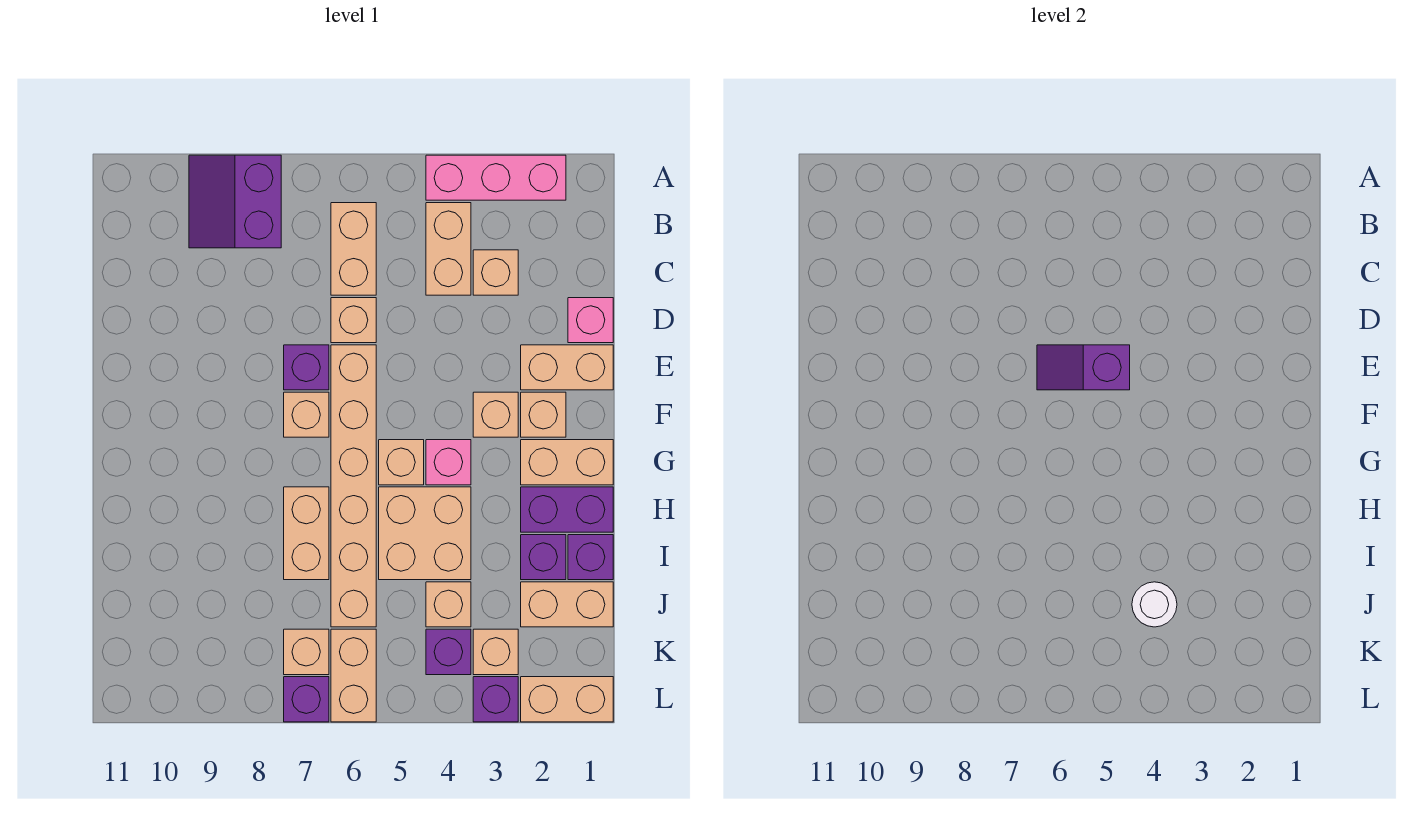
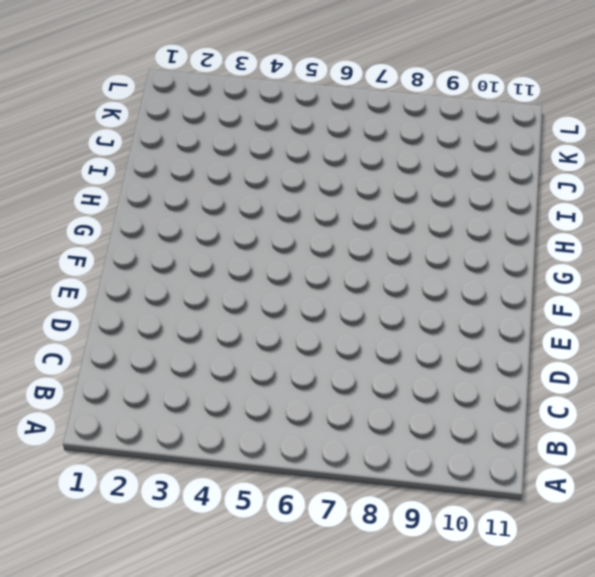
none -> pink brick A2:A4 level 1
none -> purple slope A8:B9 level 1 top 8
none -> tan brick B4:C4 level 1
none -> tan brick B6:C6 level 1

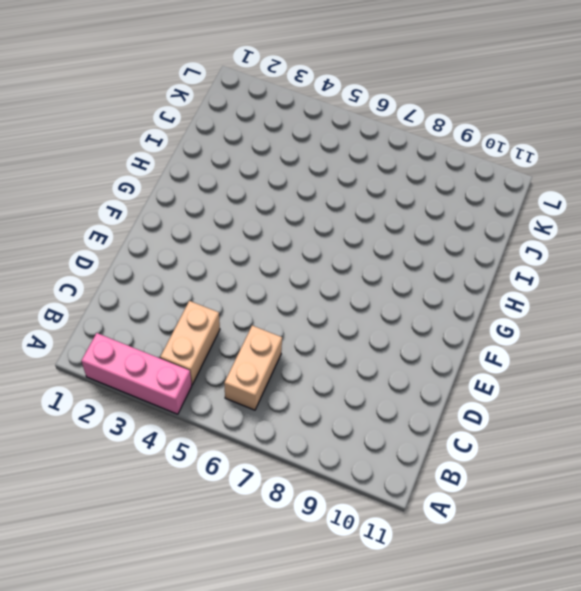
none -> purple slope A8:B9 level 1 top 8
none -> tan brick C3 level 1
none -> pink brick D1 level 1
none -> tan brick D6 level 1

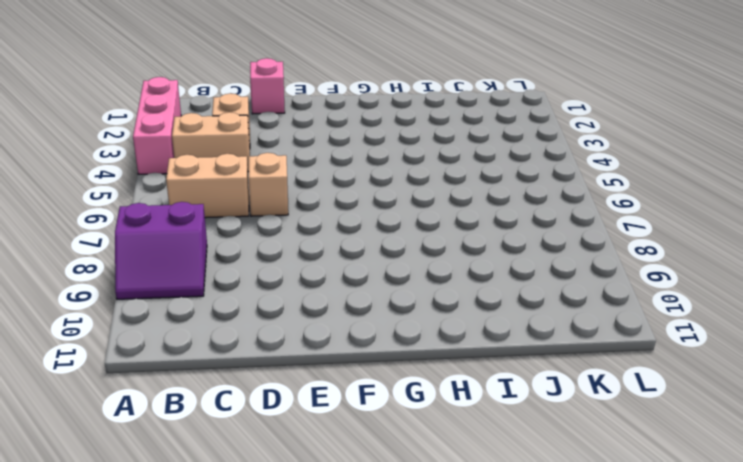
none -> tan brick E1:E2 level 1
none -> tan brick E6:J6 level 1
none -> purple brick E7 level 1
none -> tan brick F2 level 1

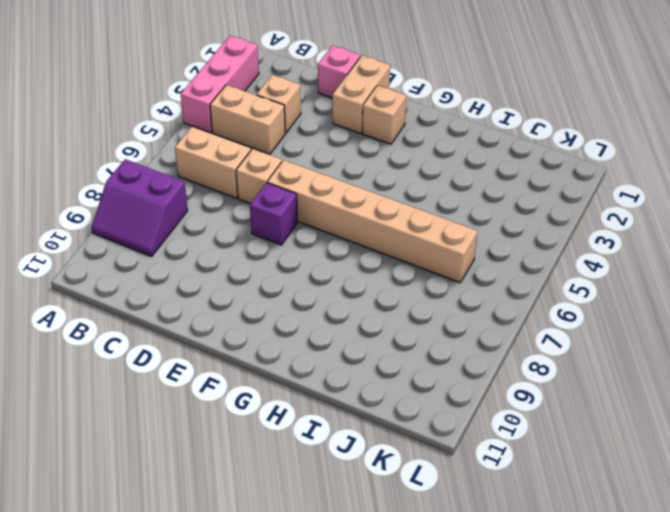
none -> tan brick F3 level 1
none -> tan brick F7 level 1
none -> tan brick G1:G2 level 1
none -> pink brick G4 level 1

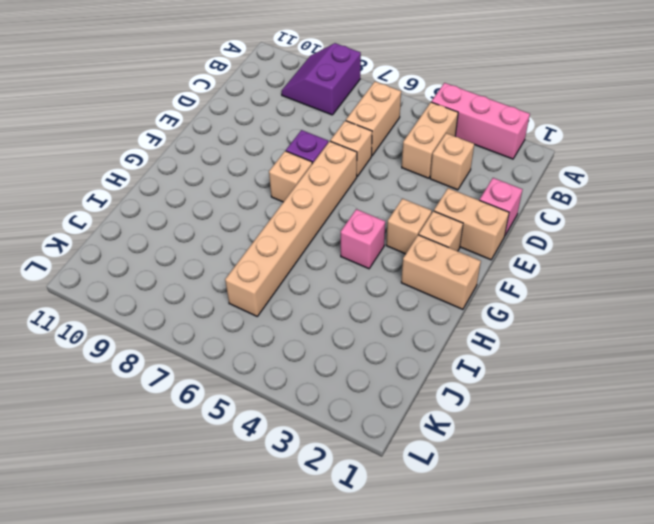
none -> tan brick G5 level 1
none -> purple brick H1:H2 level 1
none -> tan brick H4:I5 level 1
none -> tan brick H7:I7 level 1

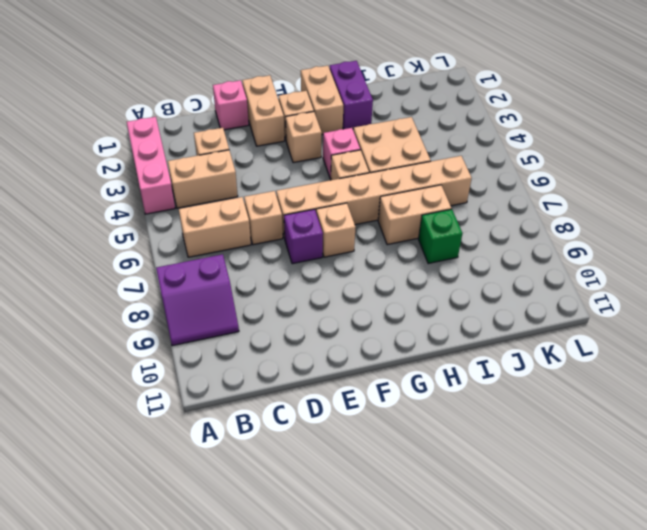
green brick I8 level 1 -> none
none -> purple brick I1 level 1
none -> purple brick I2 level 1
none -> tan brick J1:J2 level 1
none -> tan brick J4 level 1

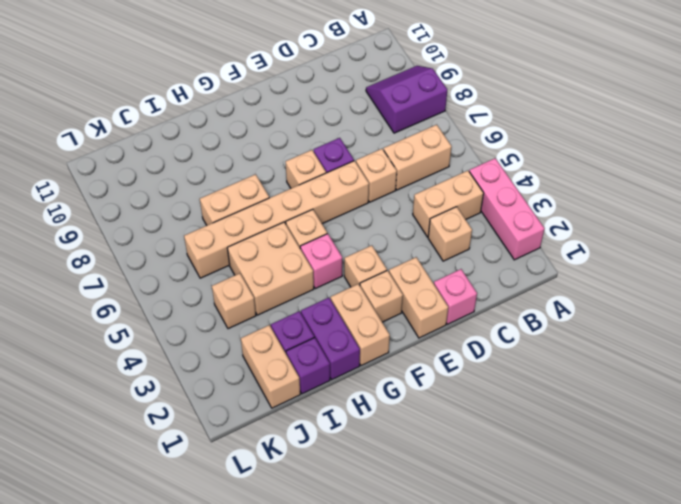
none -> tan brick K3 level 1
none -> purple brick K4 level 1
none -> tan brick K6:L6 level 1
none -> tan brick K7 level 1

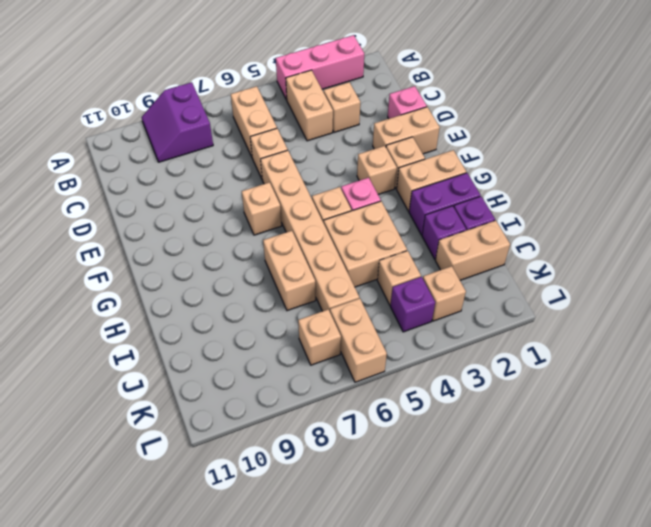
none -> purple brick E7 level 1
none -> tan brick L1:L2 level 1
none -> purple brick L3 level 1
none -> purple brick L7 level 1

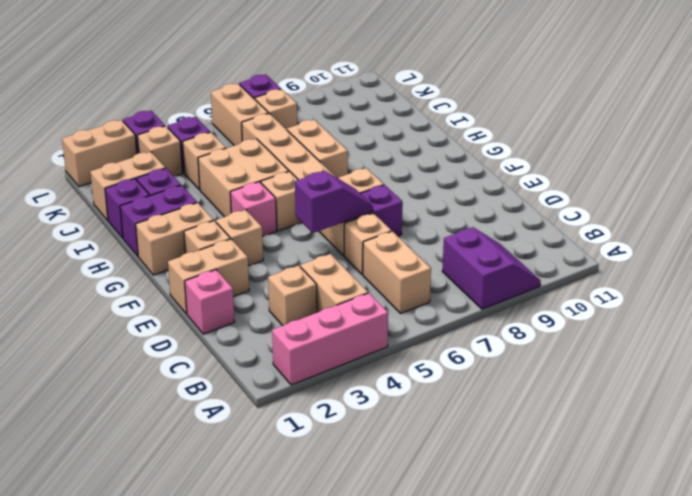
none -> white round brick J4 level 2

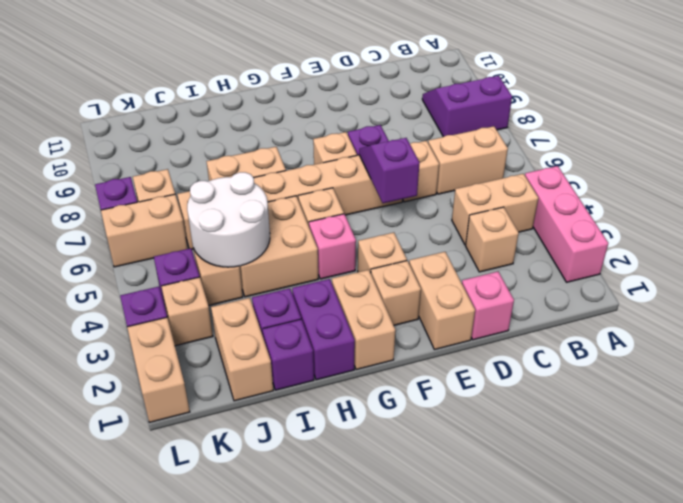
white round brick I4:J5 level 2 -> white round brick J4 level 2

